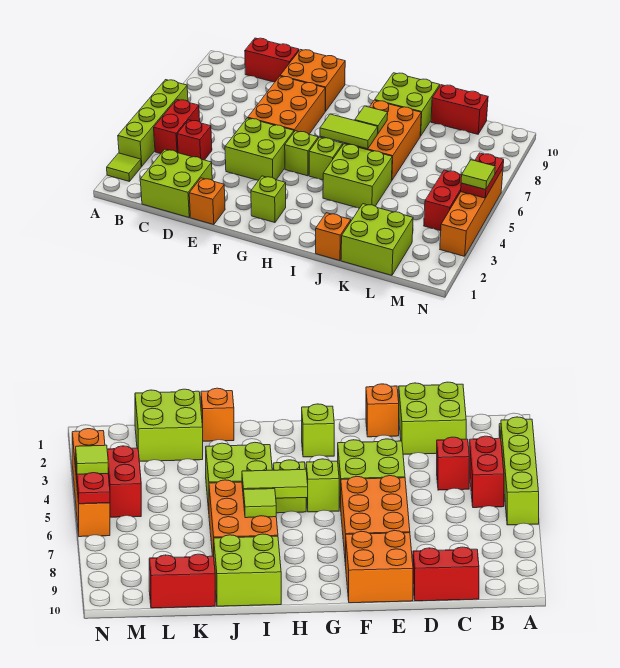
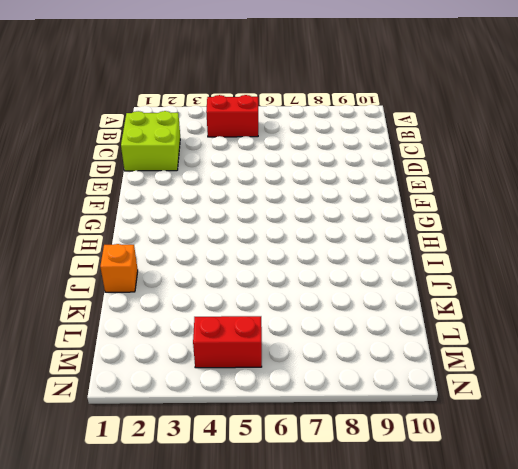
none -> lime tile A2 level 1
none -> lime brick A3:A6 level 1
none -> red brick C4 level 1

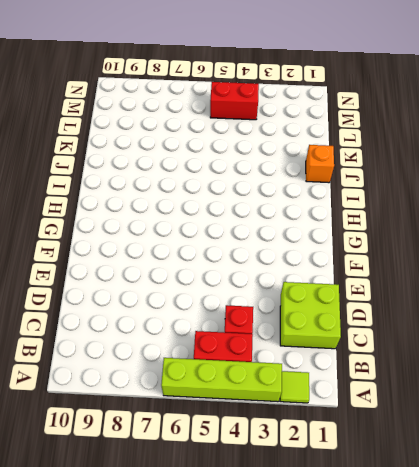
none -> red brick C10:D10 level 1
none -> orange brick E1 level 1
none -> lime brick E4:F5 level 1

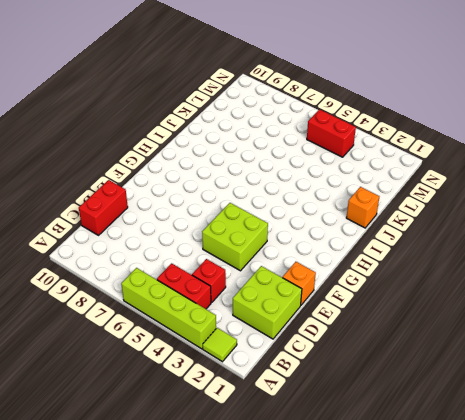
none -> orange brick E6:F8 level 1
none -> orange brick E9:F10 level 1
none -> lime brick G2 level 1

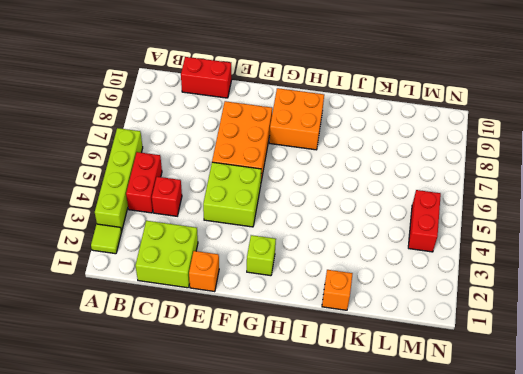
orange brick G8:H9 level 1 -> orange brick E9:F10 level 1
none -> lime brick G5 level 1
none -> lime brick H5 level 1
none -> lime brick I4:J5 level 1

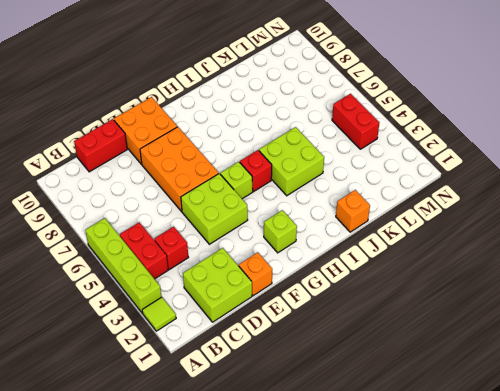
red brick H5 level 1 -> lime brick H5 level 1
none -> orange brick I6:J8 level 1
none -> lime brick I9:J10 level 1
none -> lime brick K1:L2 level 1

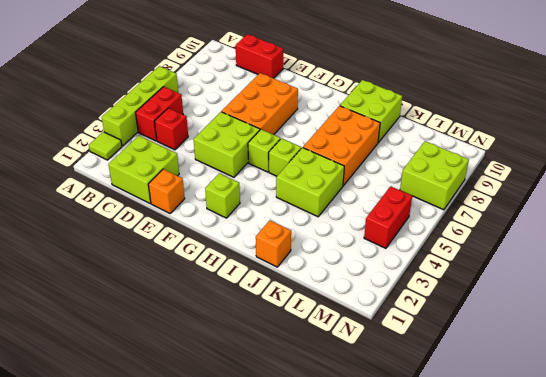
lime brick M7:N8 level 1 -> lime brick K1:L2 level 1
none -> orange brick E9:F10 level 1
none -> red brick K10:L10 level 1
none -> orange brick N3:N6 level 1

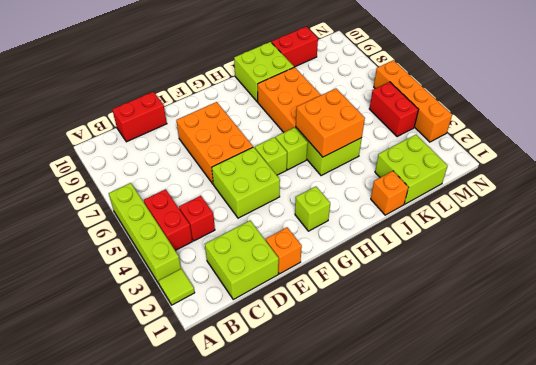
orange brick I4:J5 level 2 -> orange brick E9:F10 level 1
none -> lime tile H6:I6 level 2
none -> lime tile I7 level 2
none -> red plate N5:N6 level 2

